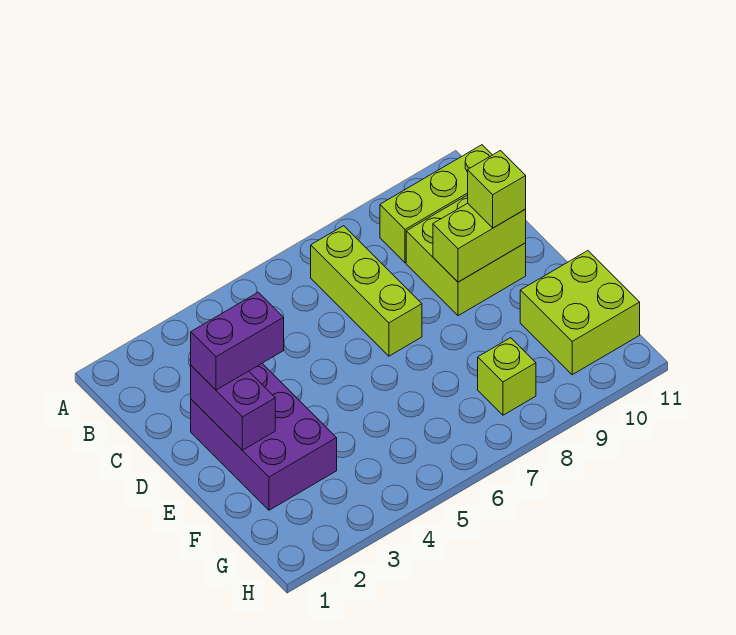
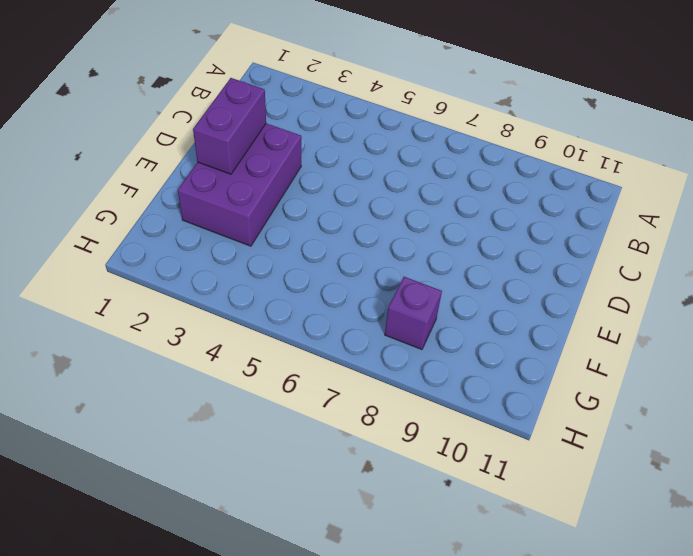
purple brick G8 level 1 -> lime brick G8 level 1
none -> lime brick B7:D7 level 1
none -> lime brick B9:B11 level 1

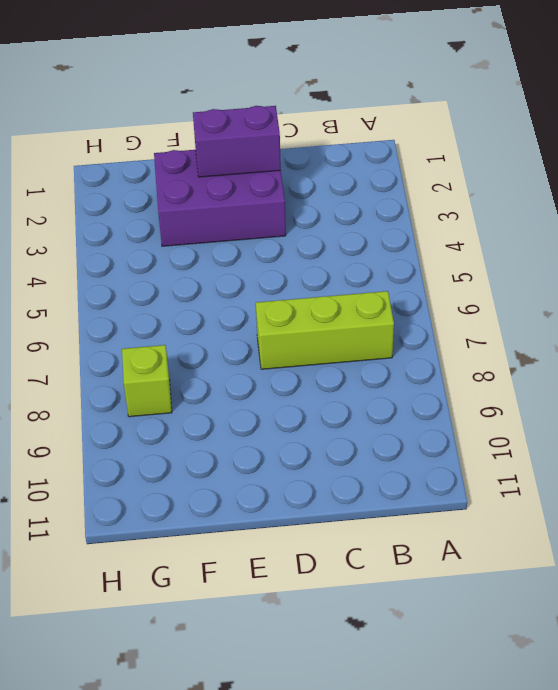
none -> lime brick B9:B11 level 1
none -> lime brick C9:D10 level 1

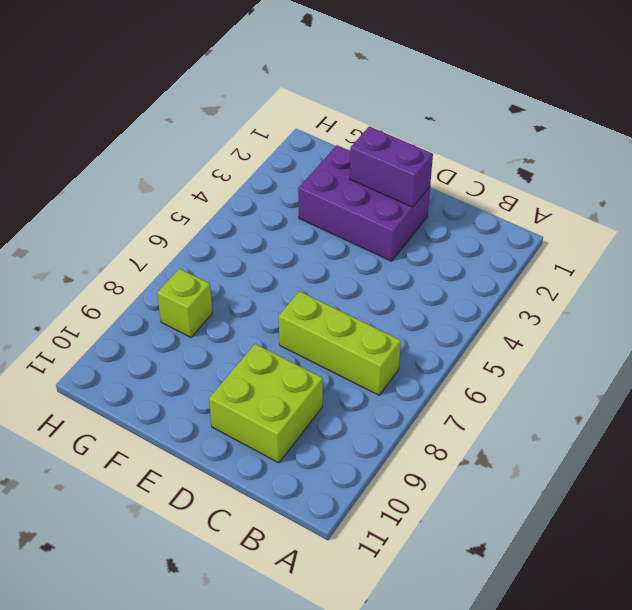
none -> lime brick B9:B11 level 1
none -> lime brick F10:G11 level 1

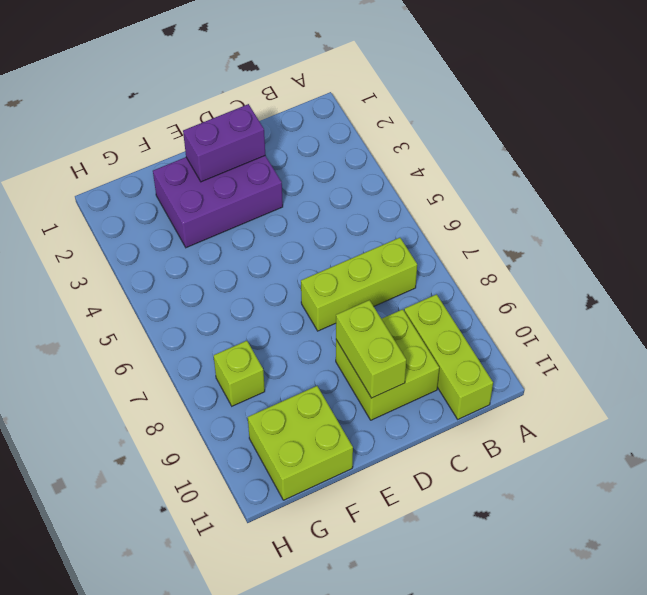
none -> purple brick D2:D3 level 3
none -> lime brick D10 level 3

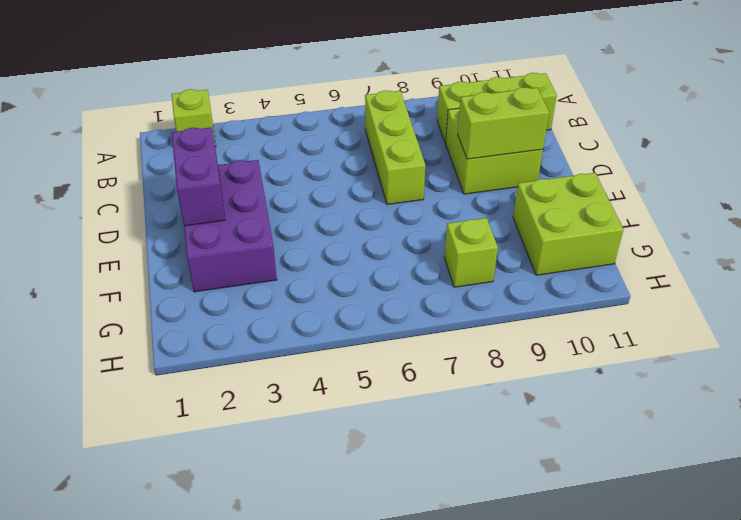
lime brick A2 level 1 -> lime brick D10 level 3
none -> purple brick D2:D3 level 3

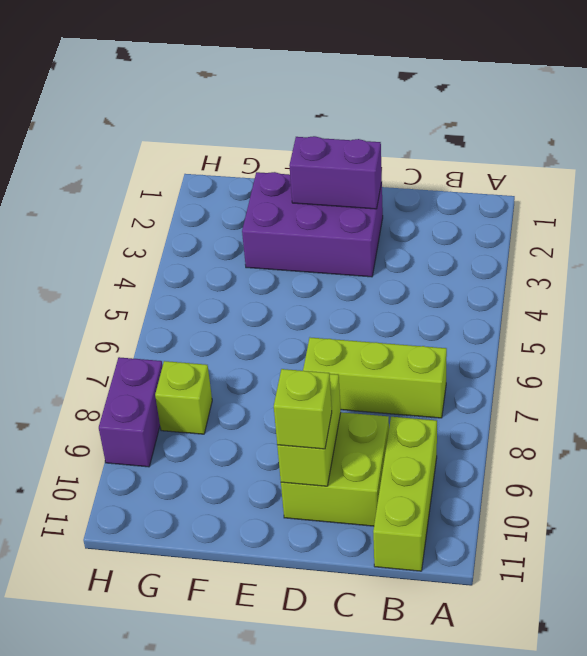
purple brick H8:H9 level 1 -> purple brick D2:D3 level 3
none -> lime brick F10:G11 level 1

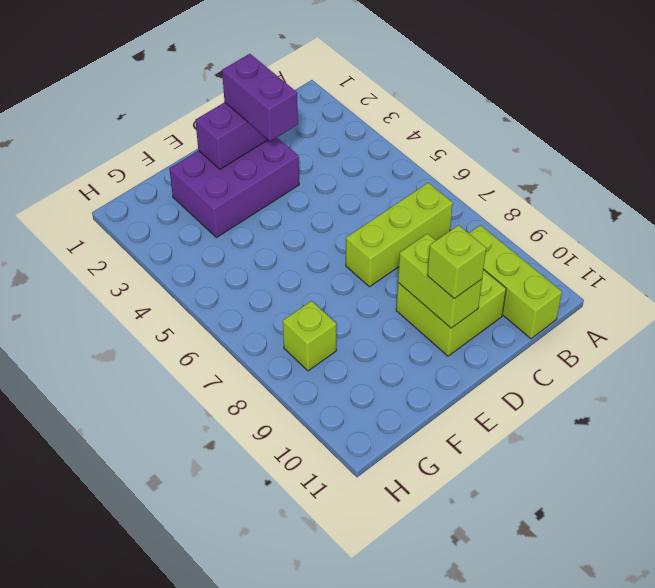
none -> lime brick F10:G11 level 1

